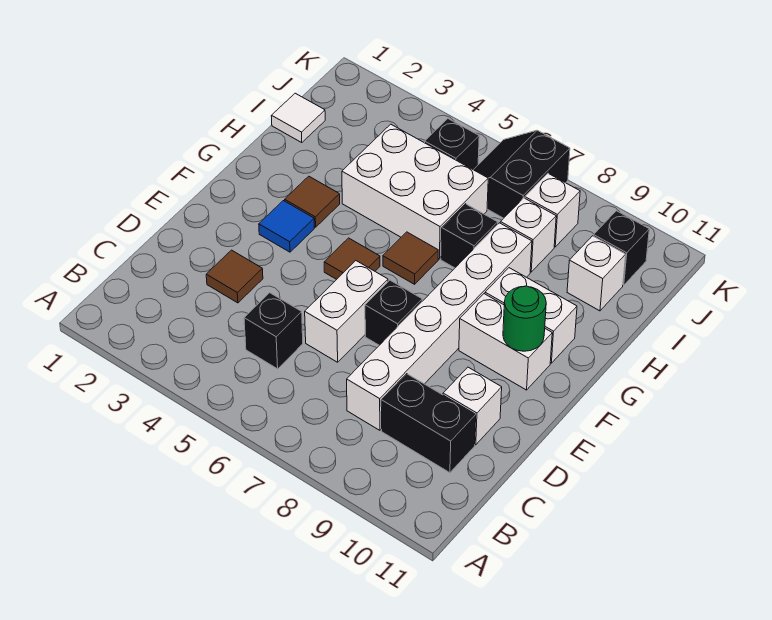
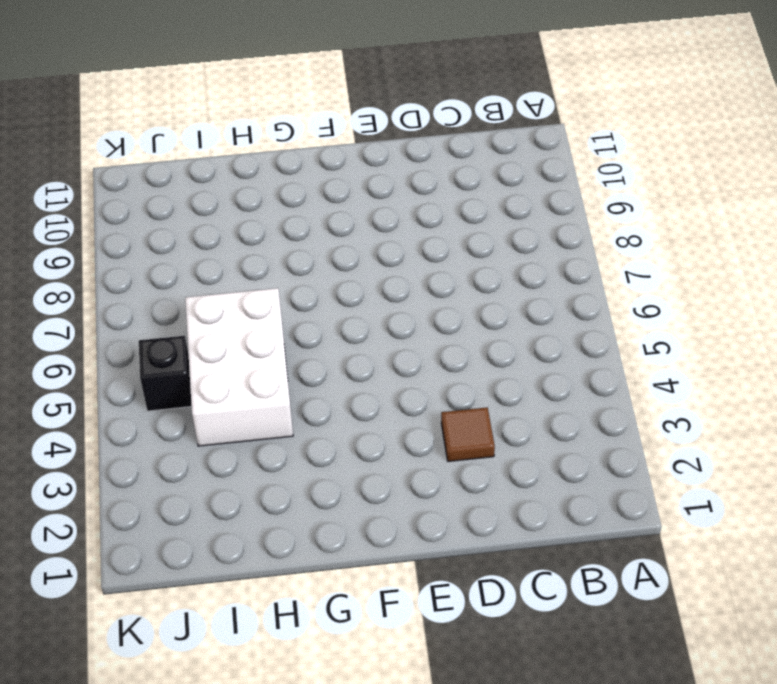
none -> black brick C5 level 1
none -> white brick C8:H8 level 1
none -> black brick C9:C10 level 1

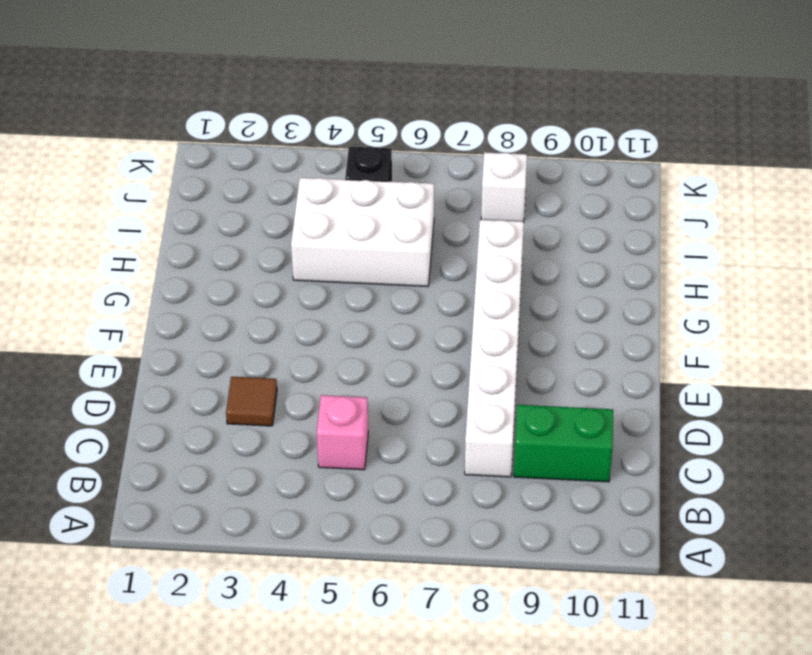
pink brick C5 level 1 -> black brick C5 level 1
green brick C9:C10 level 1 -> black brick C9:C10 level 1
none -> white brick D6:E6 level 1
none -> white brick D10 level 1
none -> black brick E7 level 1

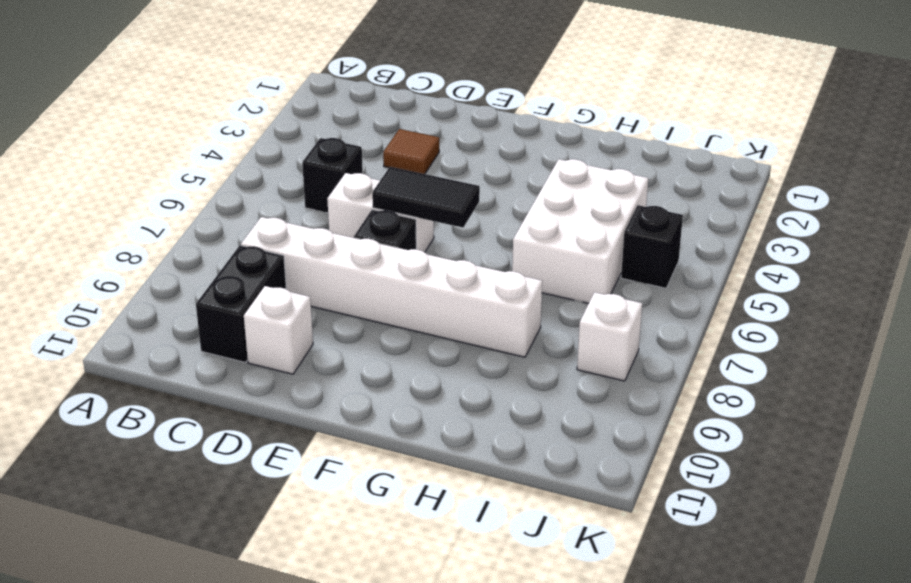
black tile E6:F6 level 2 -> none
none -> blue tile F3 level 1
none -> brown tile F5 level 1
none -> white brick F9:F10 level 1

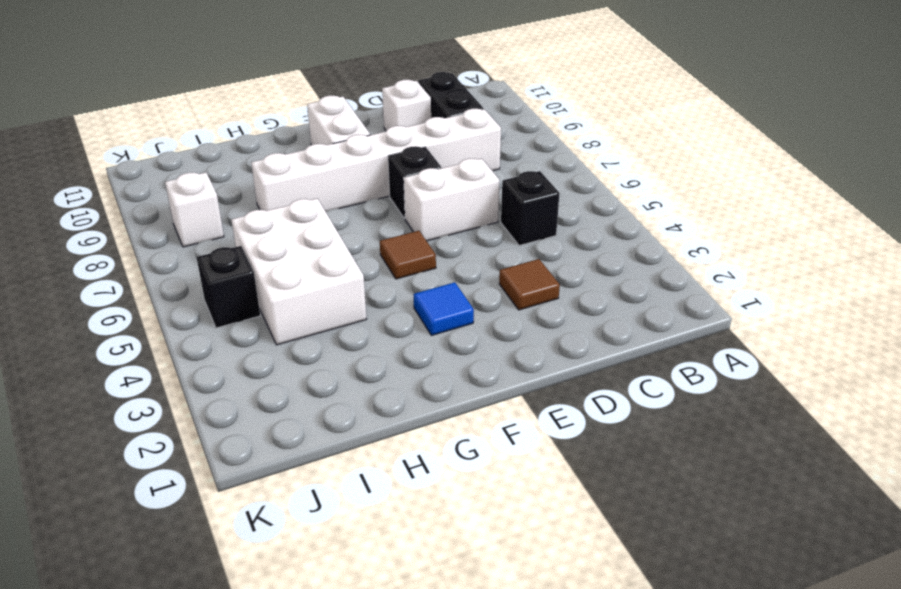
none -> brown tile G3 level 1
none -> brown tile G6 level 1
none -> white brick G9:G10 level 1

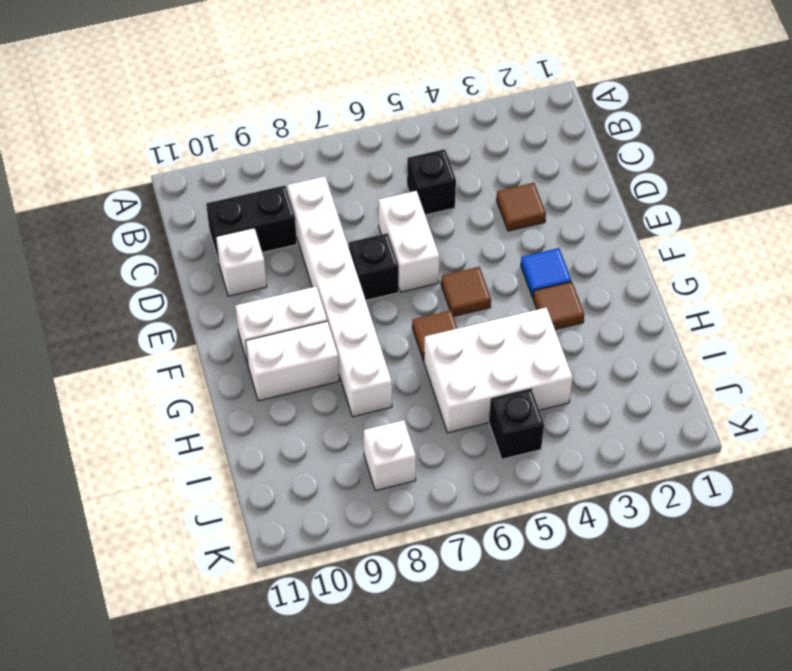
none -> black brick H7 level 1
none -> white tile I1 level 1
none -> white brick I8 level 1

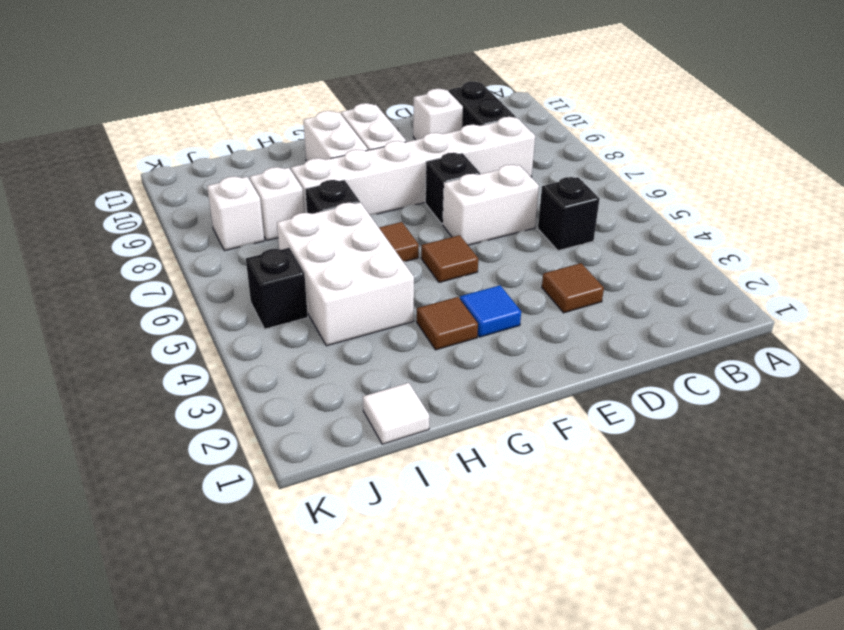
none -> white brick I10 level 1
none -> black slope J6:K7 level 1 top 7
none -> black brick J10 level 1

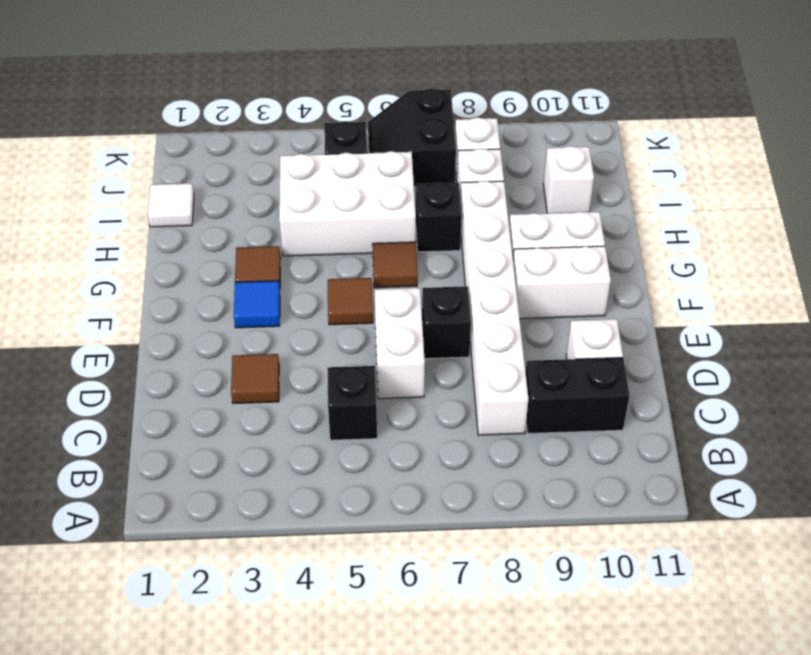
none -> black brick J10 level 1
none -> green round brick F10 level 2

